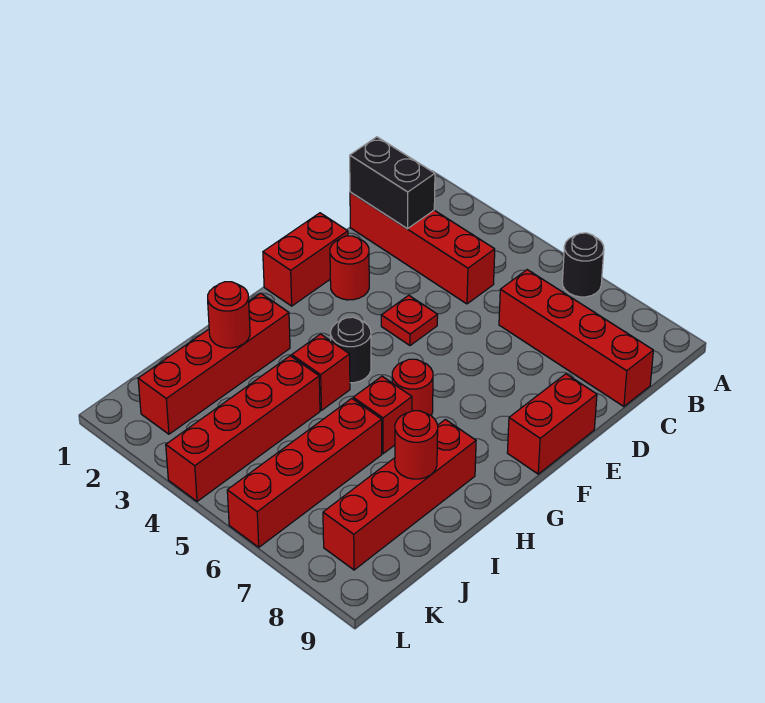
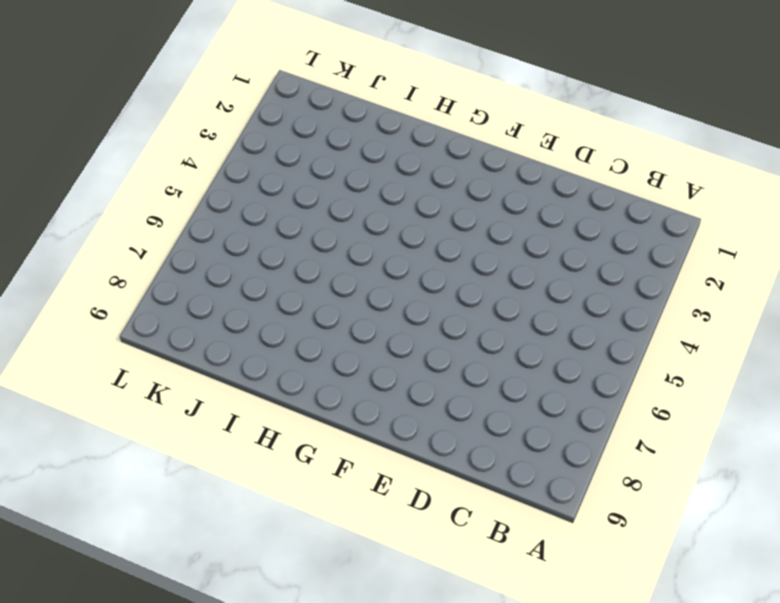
none -> black round brick A6 level 1
none -> red brick C1:C4 level 1
none -> red brick C6:C9 level 1

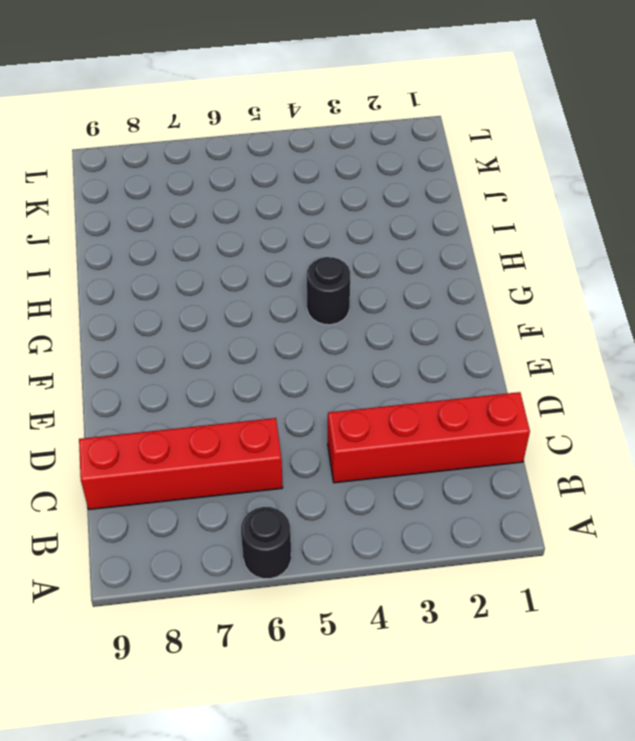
none -> red brick E1:F1 level 1
none -> red round brick E2 level 1
none -> red plate E4 level 1

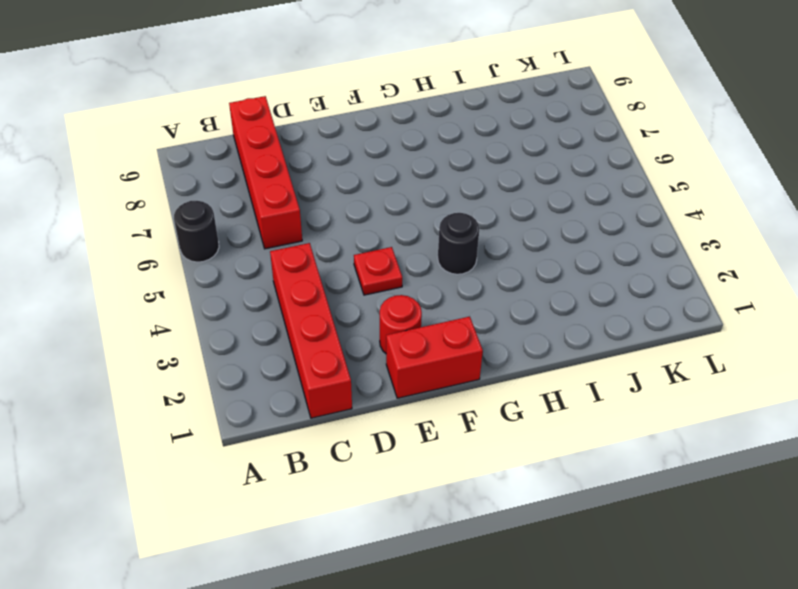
none -> red brick E9:F9 level 1
none -> red round brick G6 level 1
none -> red brick H2:K2 level 1

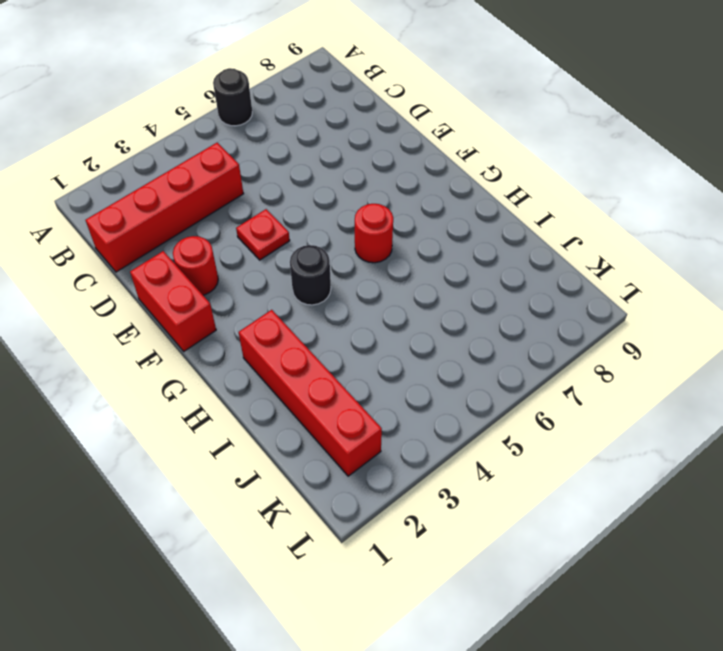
none -> red brick C6:C9 level 1
none -> red brick E9:F9 level 1
none -> red brick H4 level 1

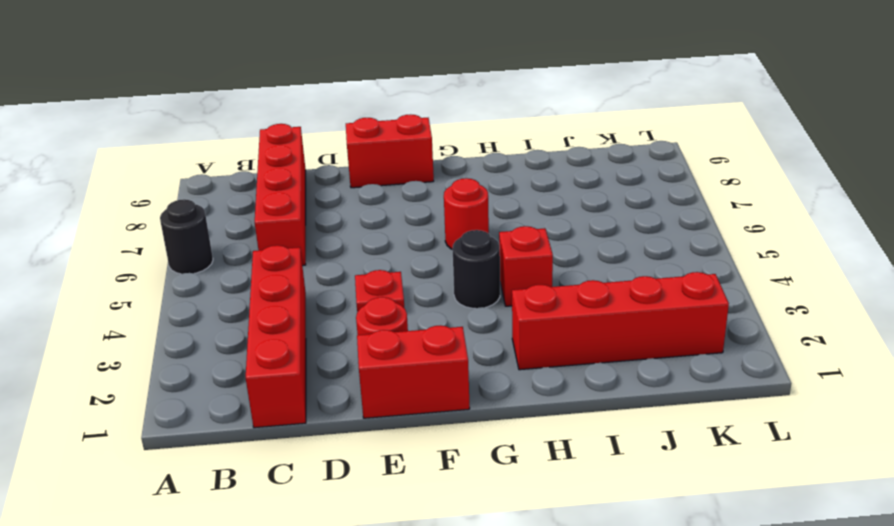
none -> red brick H6 level 1
none -> red brick H8:K8 level 1
none -> red brick I4:L4 level 1

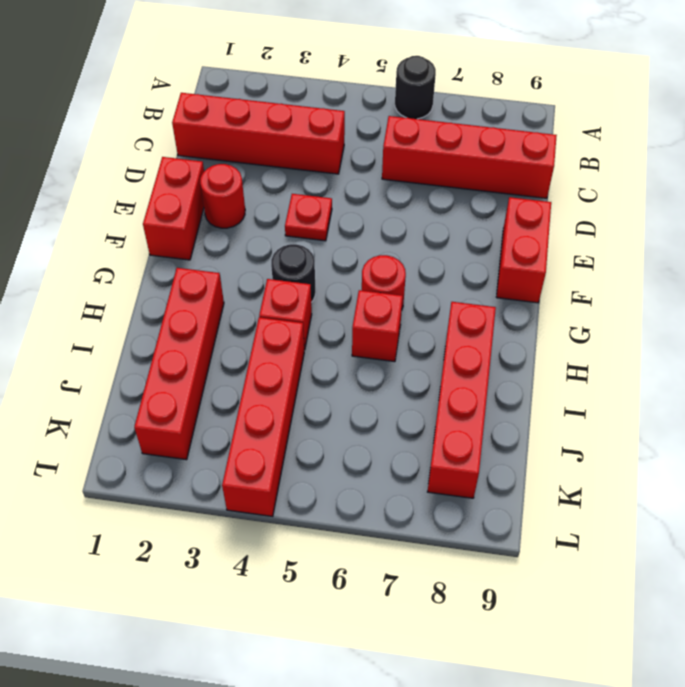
none -> red brick I6:L6 level 1
none -> black brick C1:C2 level 2
none -> red round brick I2 level 2

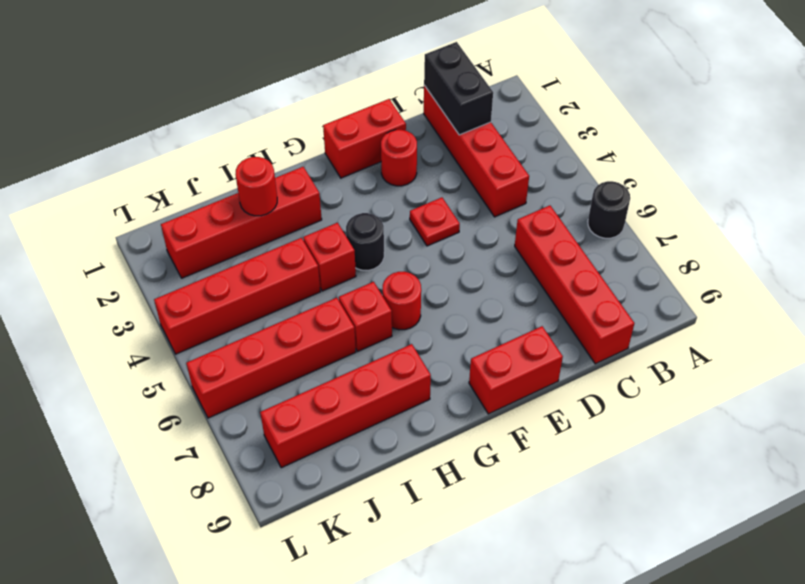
none -> red round brick I8 level 2

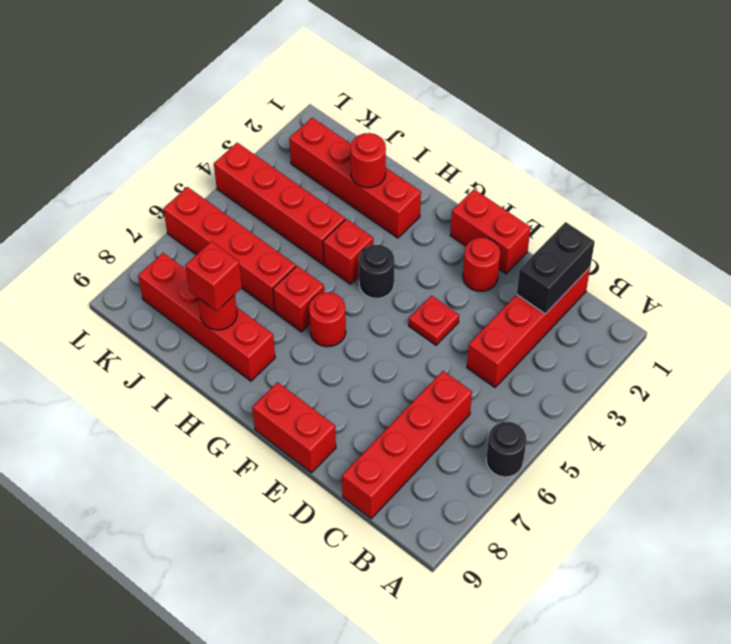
red brick I8 level 3 -> none

